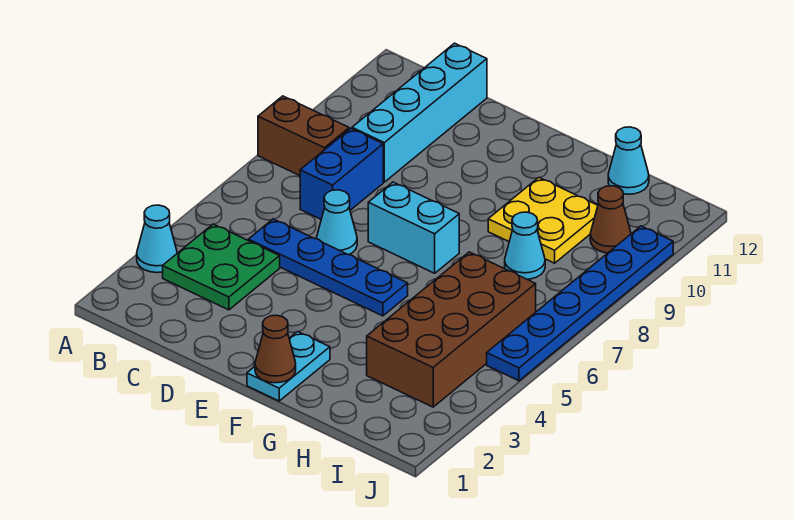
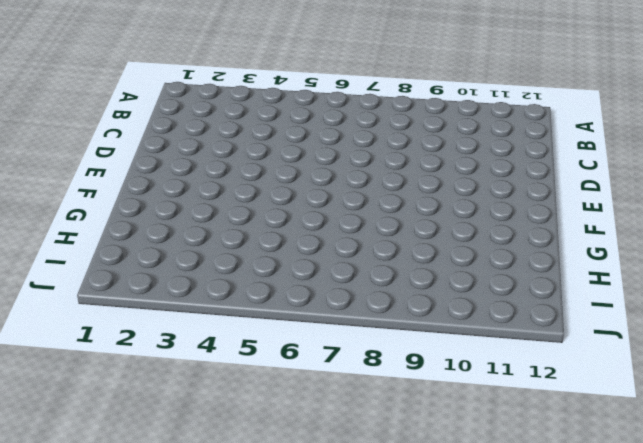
none -> cyan cone A3 level 1
none -> brown brick A8:B8 level 1
none -> green plate B3:C4 level 1

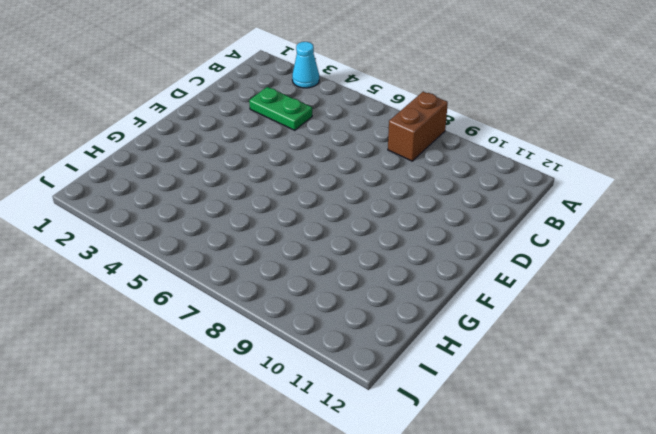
green plate C3:C4 level 1 -> green plate B3:C4 level 1
none -> blue plate C5:F5 level 1
none -> blue brick C7:C8 level 1
none -> cyan brick C9:C12 level 1

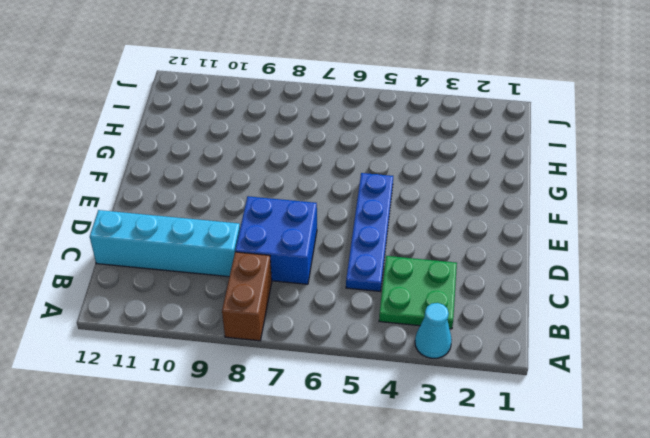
blue brick C7:D8 level 1 -> blue brick C7:C8 level 1
none -> cyan cone D6 level 1
none -> cyan brick E7:F7 level 1
none -> cyan plate F1:F2 level 1

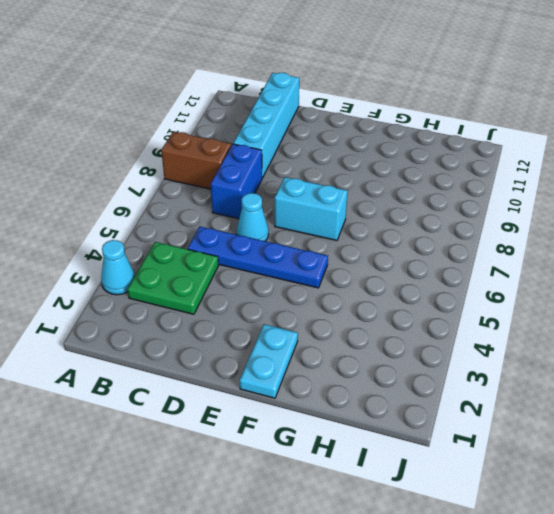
none -> yellow plate G9:H10 level 1
none -> brown brick H3:I6 level 1
none -> cyan cone H8 level 1

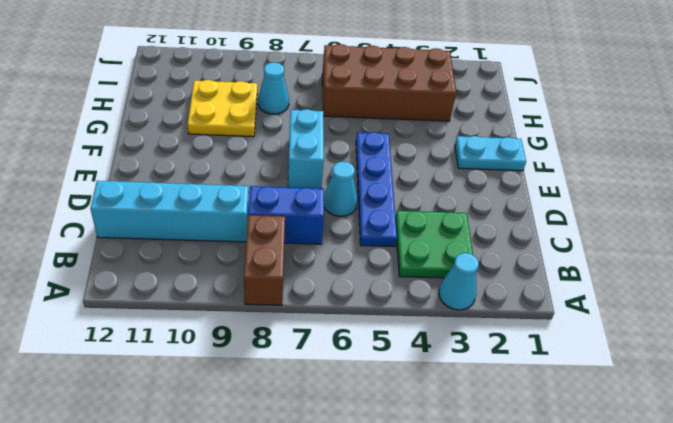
none -> cyan cone H12 level 1
none -> brown cone I10 level 1
none -> blue plate J5:J10 level 1

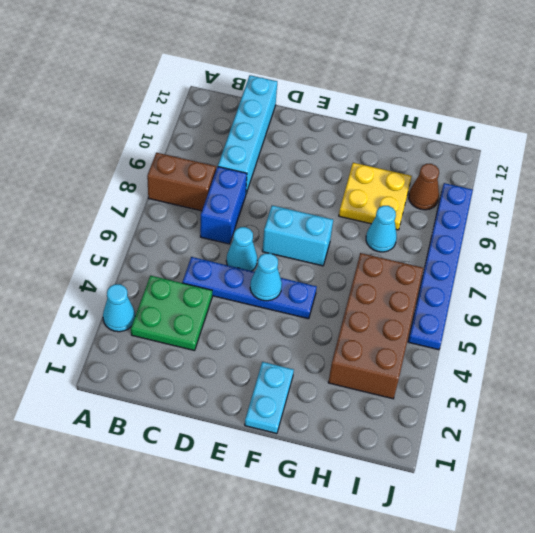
cyan cone E5 level 2 -> cyan cone H12 level 1
none -> brown cone F1 level 2

